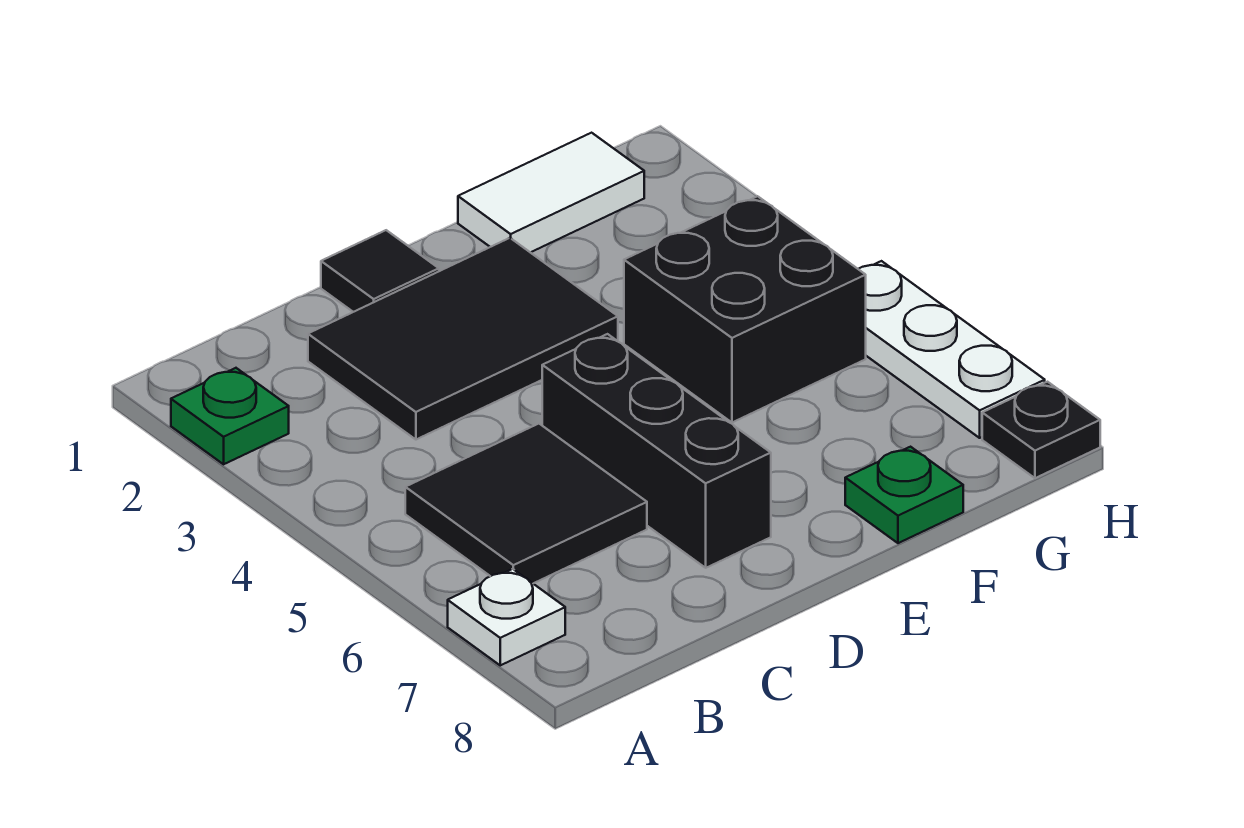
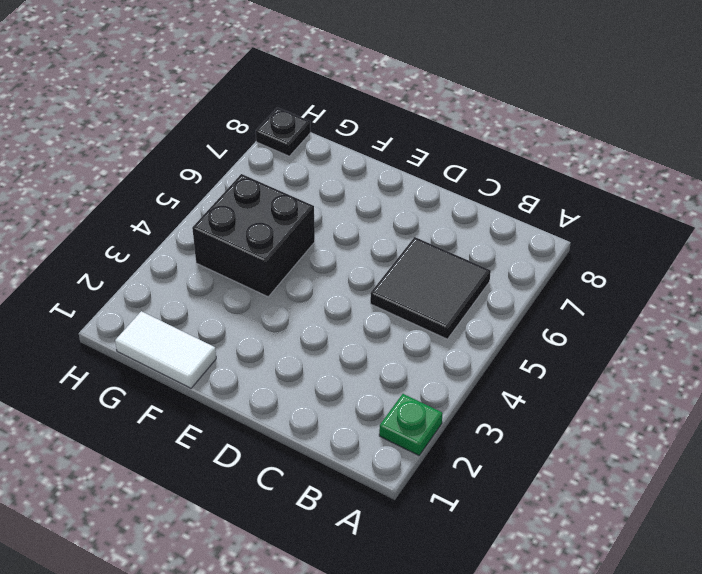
none -> white plate A7 level 1
none -> black tile C2:E3 level 1

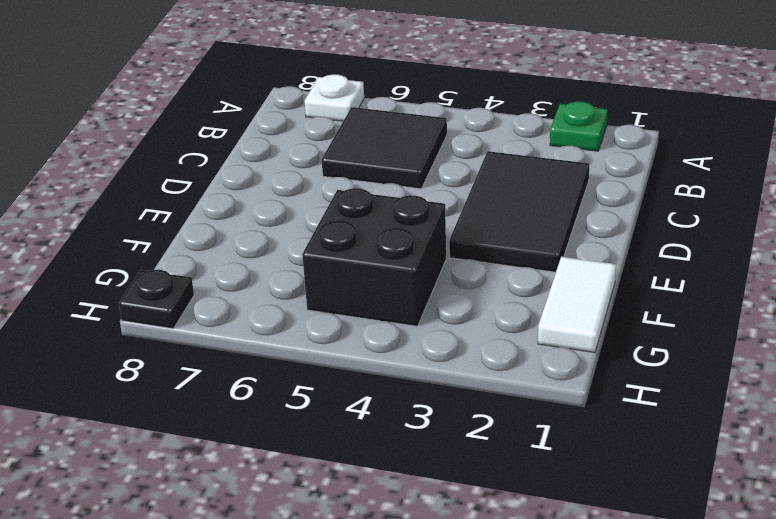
none -> black tile D1 level 1
none -> black brick D5:D7 level 1

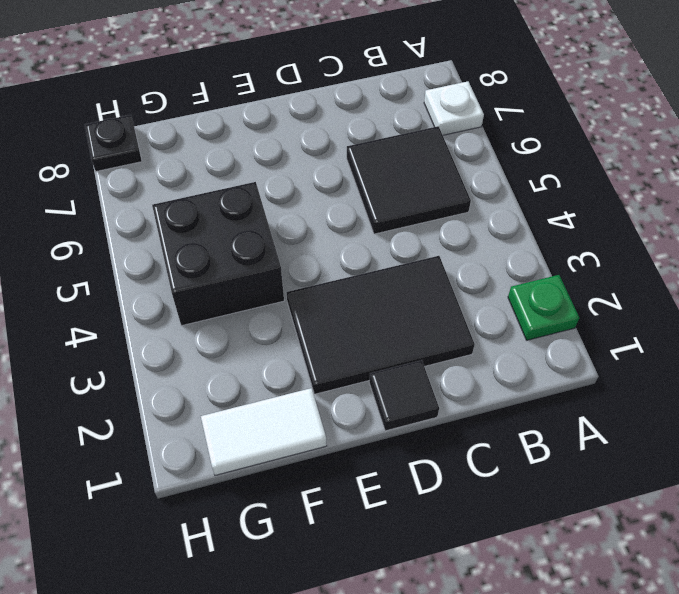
none -> black brick D5:D7 level 1
none -> green plate F8 level 1

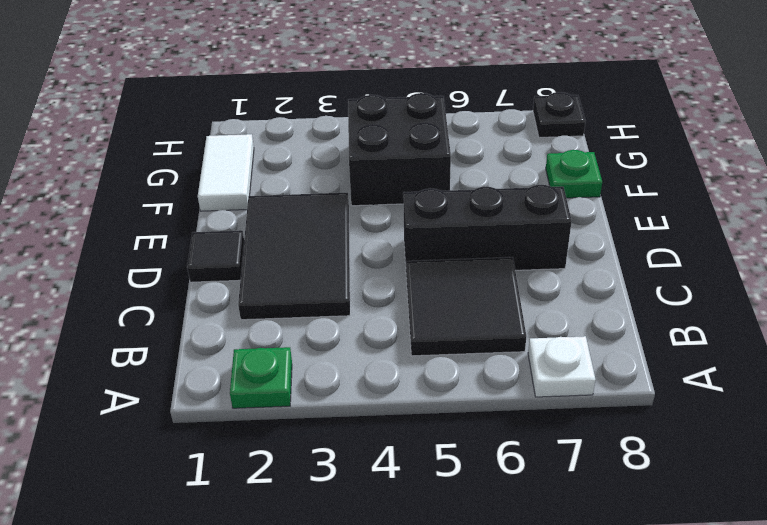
none -> white plate H5:H7 level 1

